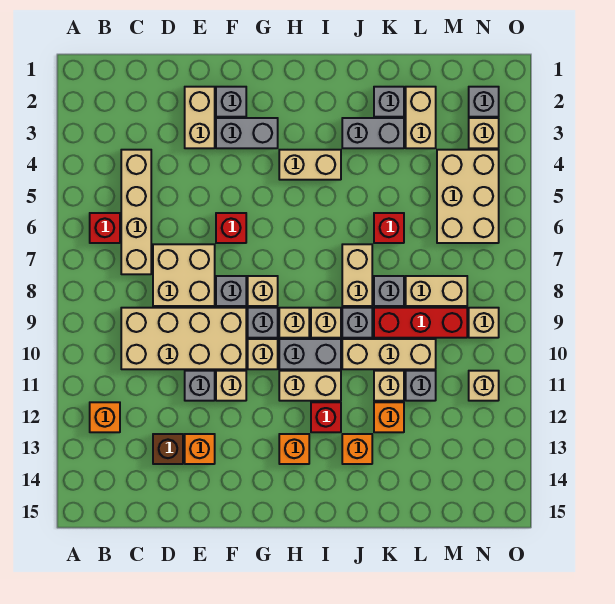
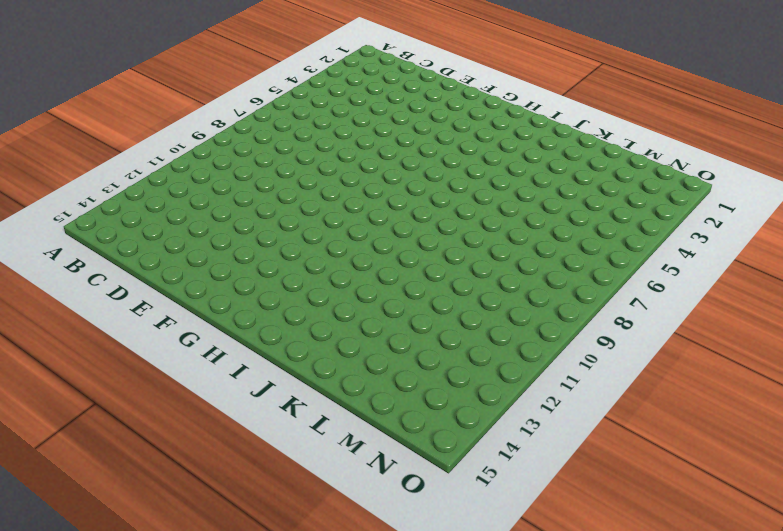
none -> red brick B6 level 1
none -> orange brick B12 level 1
none -> tan brick C4:C7 level 1
none -> tan brick C9:F10 level 1

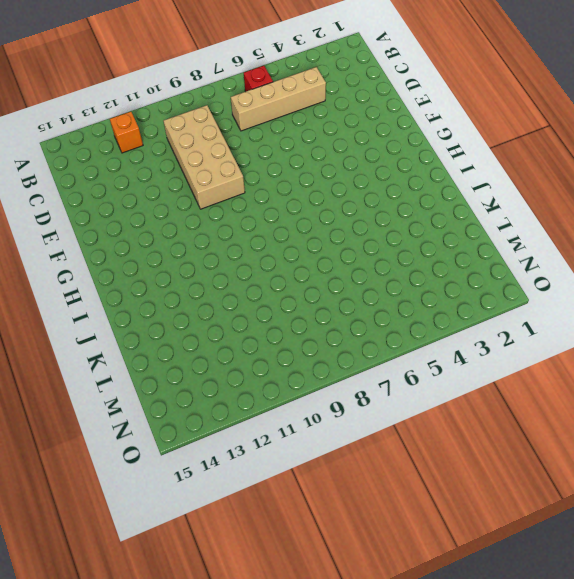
none -> tan brick D7:E8 level 1
none -> brown brick D13 level 1
none -> tan brick E2:E3 level 1
none -> grey brick E11 level 1

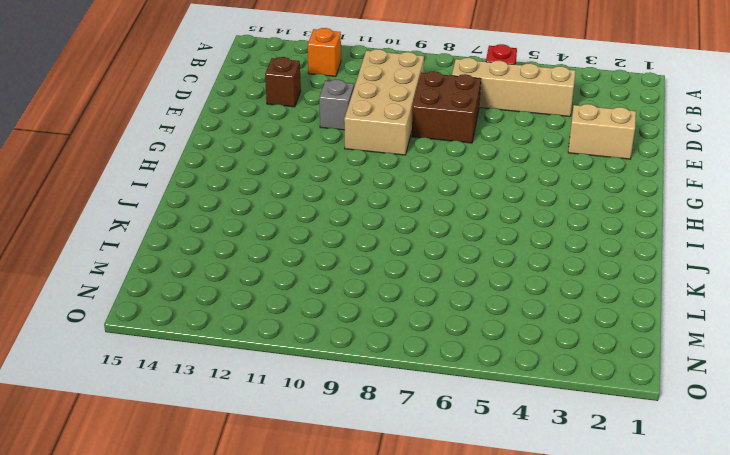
brown brick D7:E8 level 1 -> tan brick D7:E8 level 1
none -> orange brick E13 level 1
none -> grey brick F2 level 1
none -> grey brick F3:G3 level 1
none -> red brick F6 level 1

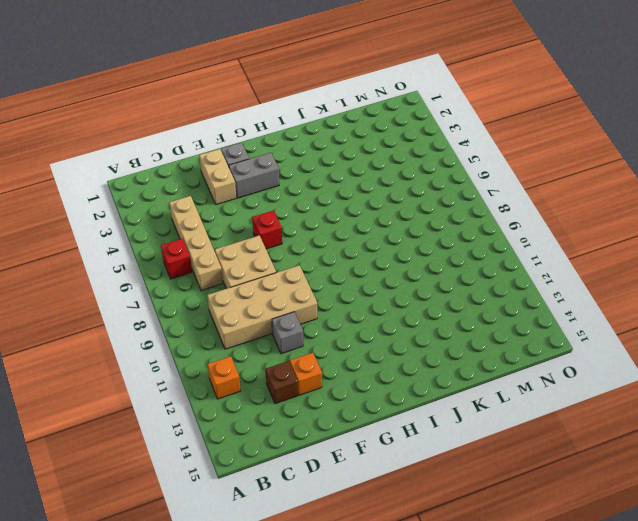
none -> grey brick F8 level 1
none -> tan brick F11 level 1
none -> tan brick G8 level 1
none -> grey brick G9 level 1

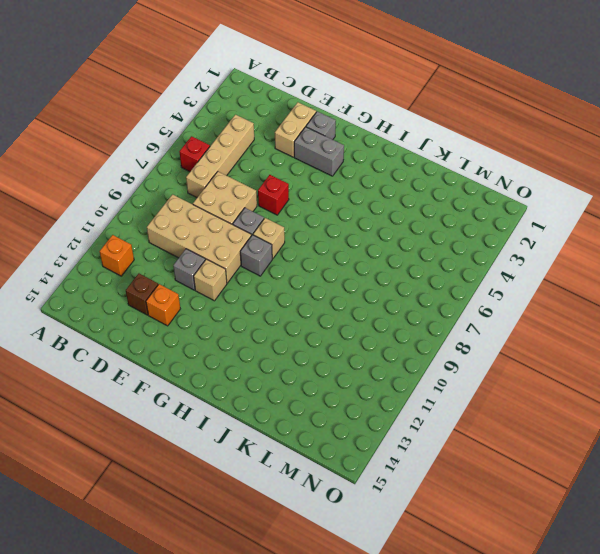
none -> tan brick G10 level 1
none -> tan brick H4:I4 level 1
none -> tan brick H9 level 1
none -> grey brick H10:I10 level 1

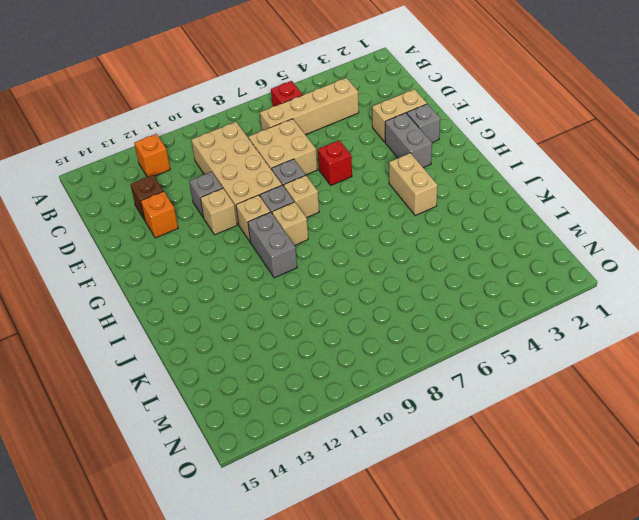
none -> tan brick H11:I11 level 1
none -> orange brick H13 level 1
none -> tan brick I9 level 1
none -> red brick I12 level 1

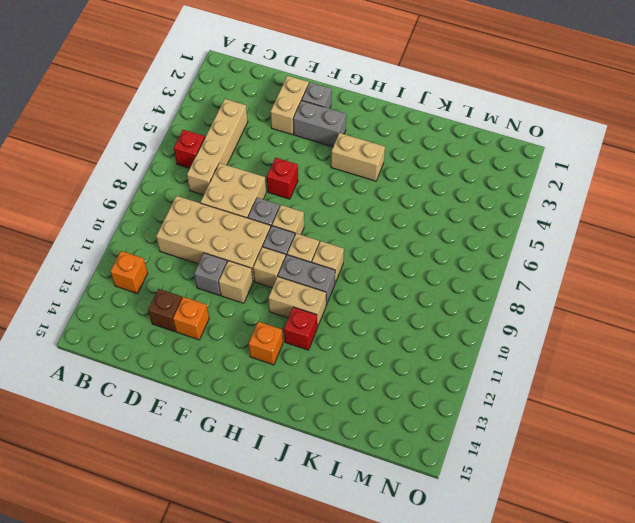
none -> grey brick J3:K3 level 1
none -> tan brick J7:J8 level 1
none -> grey brick J9 level 1
none -> tan brick J10:L10 level 1

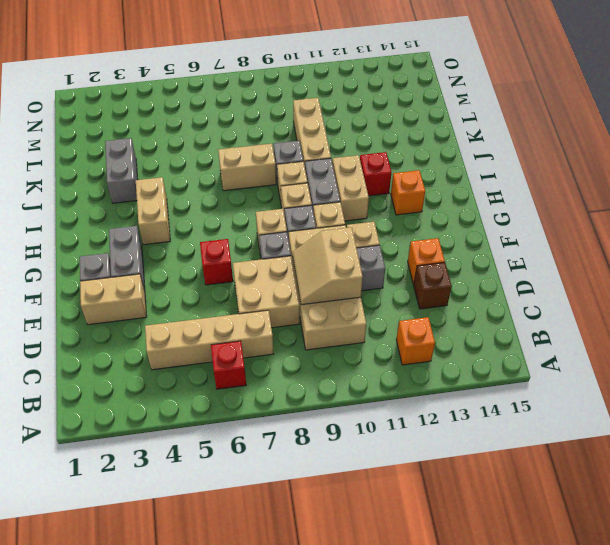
tan slope D9:E10 level 2 top 10 -> none
none -> orange brick J13 level 1
none -> grey brick K2 level 1
none -> red brick K6 level 1
none -> grey brick K8 level 1

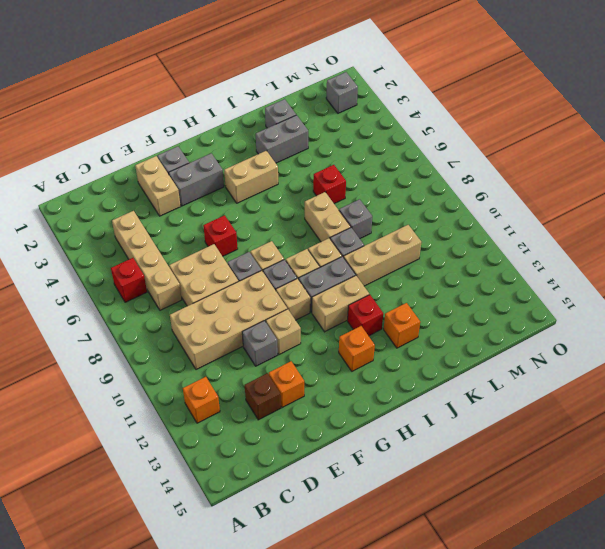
none -> red brick K9:M9 level 1
none -> tan brick K11 level 1
none -> orange brick K12 level 1
none -> tan brick L2:L3 level 1

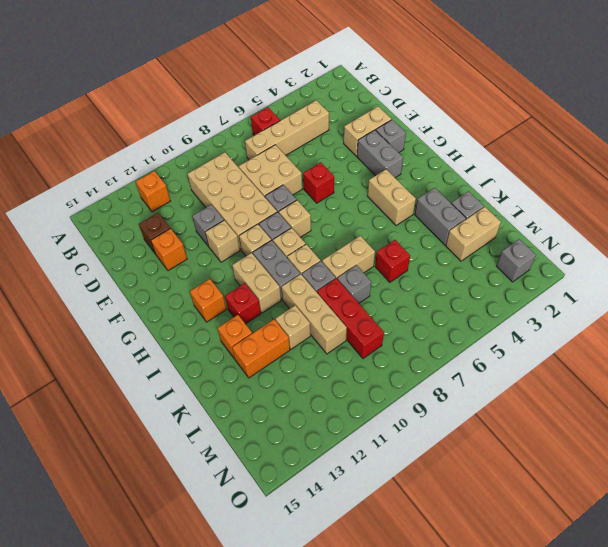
orange brick K12:K13 level 1 -> orange brick K12 level 1
none -> tan brick L8:M8 level 1
none -> grey brick L11 level 1
none -> tan brick M4:N6 level 1
none -> tan brick N3 level 1

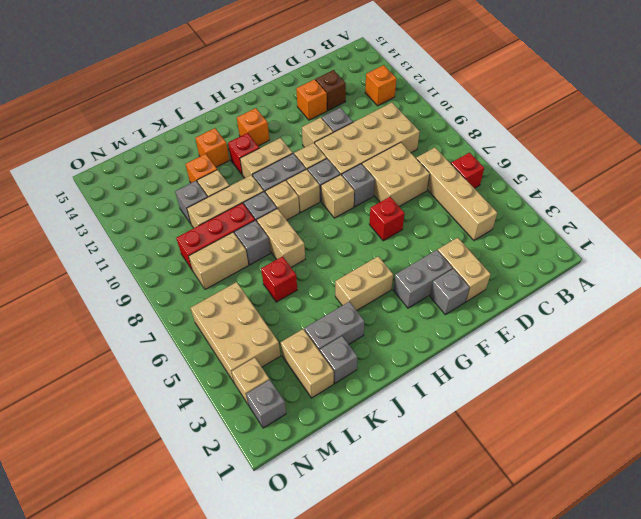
none -> tan brick N9 level 1
none -> tan brick N11 level 1

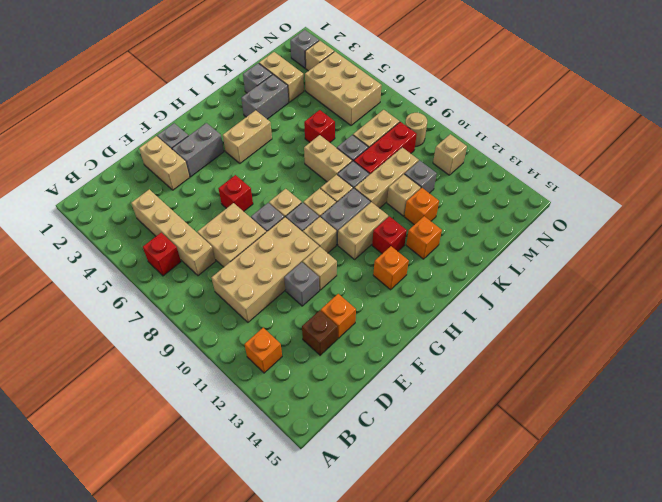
tan round brick N9 level 1 -> tan brick N9 level 1

